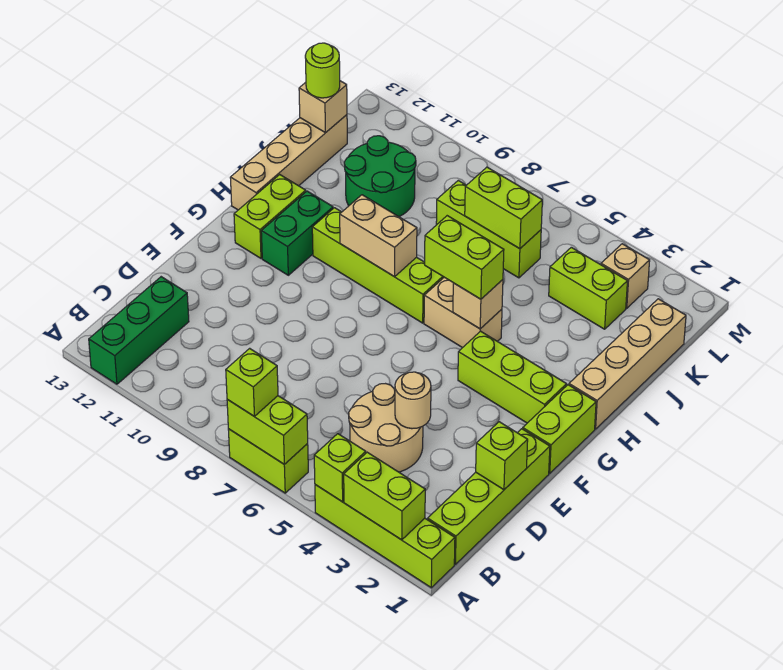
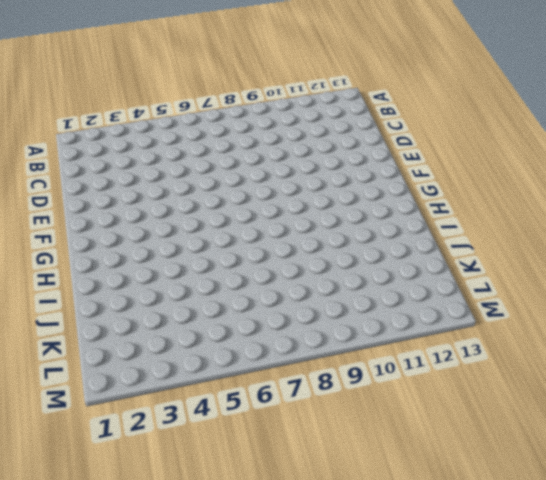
none -> lime brick A1:A4 level 1
none -> lime brick A6:A7 level 1
none -> green brick A12:C12 level 1

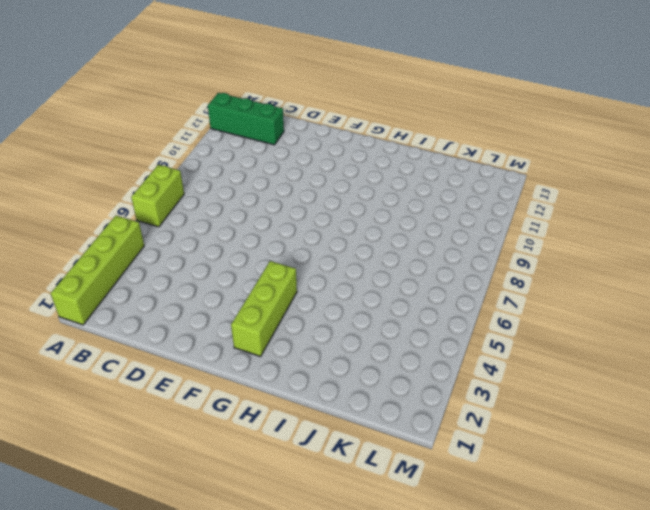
none -> lime brick B1:E1 level 1
none -> tan round brick C4:D5 level 1
none -> lime brick F1:G1 level 1

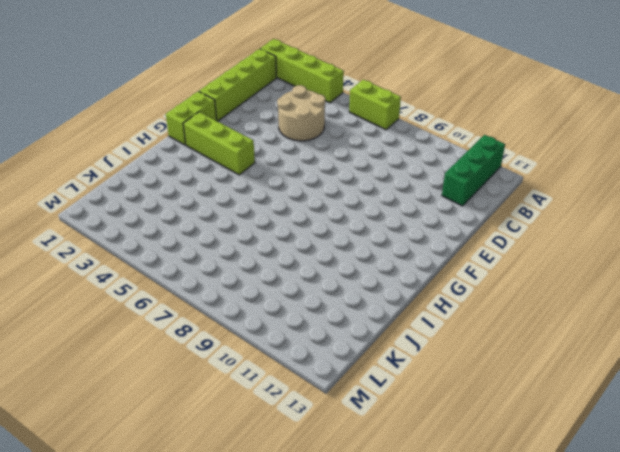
none -> green brick G11:H11 level 1
none -> lime brick G12:H12 level 1
none -> tan brick H1:K1 level 1

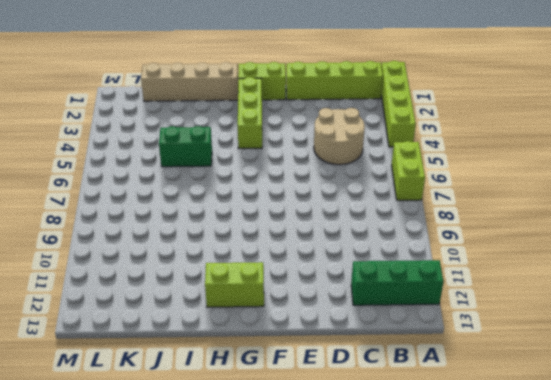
green brick I5:J5 level 1 -> green brick G11:H11 level 1
none -> tan brick H5:H6 level 1
none -> lime brick H7:H10 level 1
none -> tan brick H13:K13 level 1

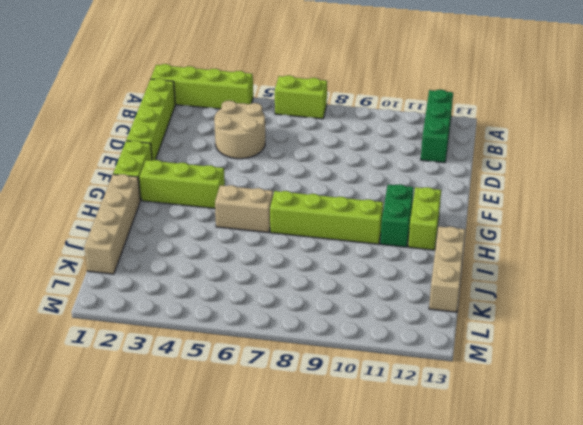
tan brick I13:K13 level 1 -> tan brick H13:K13 level 1
none -> green round brick J10:K11 level 1
none -> lime brick K3:K4 level 1
none -> lime brick K6:K8 level 1

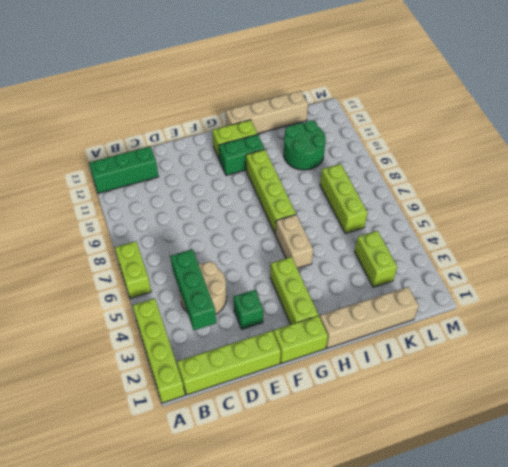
green brick C3:C5 level 2 -> none
green brick E3 level 1 -> none
none -> tan brick L3 level 1
none -> lime brick A2:A3 level 2
none -> lime brick A4 level 2

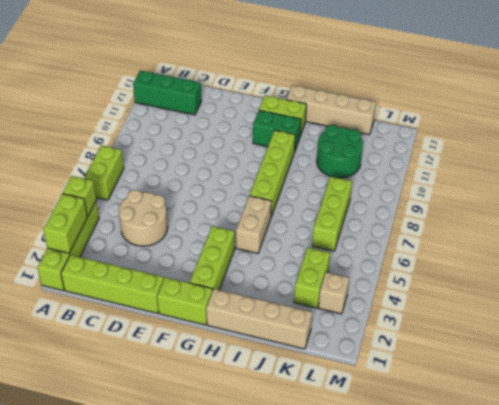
none -> lime brick A6:A7 level 2
none -> lime brick D1 level 2
none -> tan round brick D4 level 2

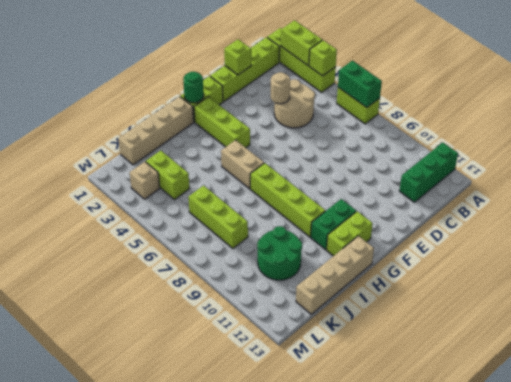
green brick A6:A7 level 2 -> lime brick A6:A7 level 2
green round brick G1 level 2 -> none
none -> tan brick H5 level 2
none -> tan brick H8:H9 level 2
none -> lime brick K6:K7 level 2

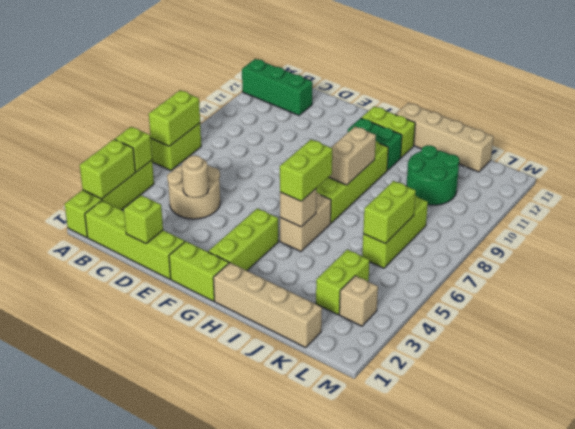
none -> tan brick K13 level 2
none -> lime brick A7 level 3
none -> lime round brick K13 level 3

